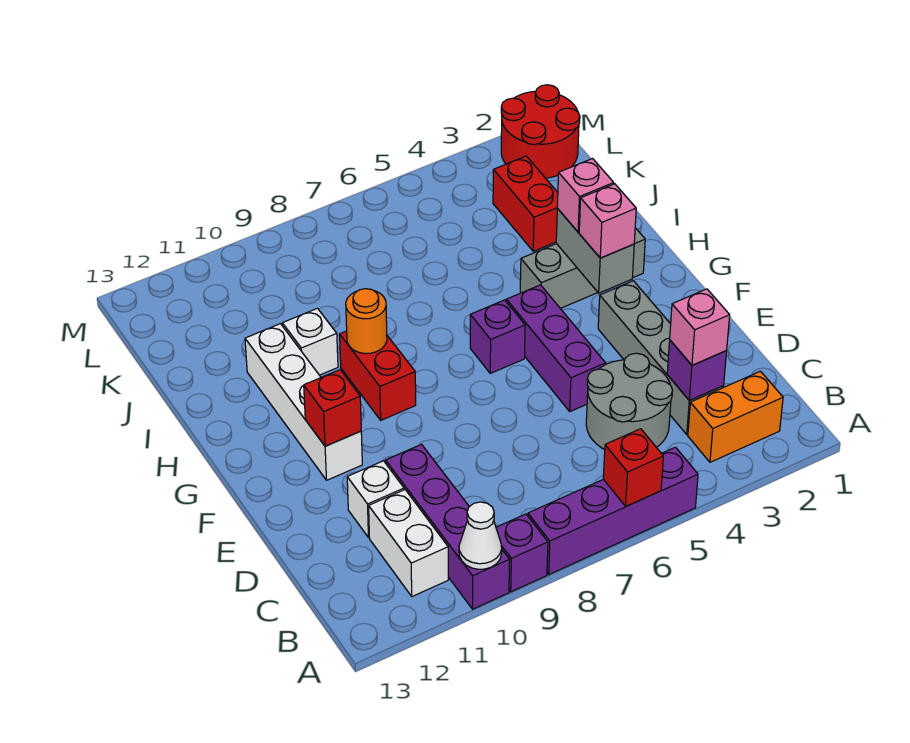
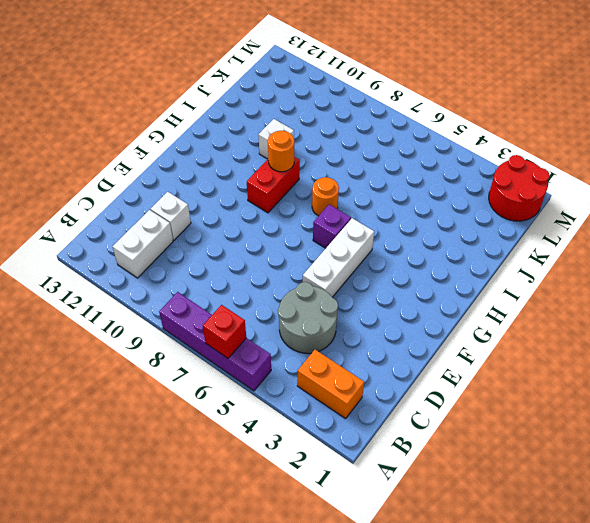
white brick E5:G5 level 1 -> purple brick E5:G5 level 1
orange round brick H7 level 1 -> none
none -> purple brick A9 level 1
none -> purple brick A10:D10 level 1
none -> grey brick C3:F3 level 1

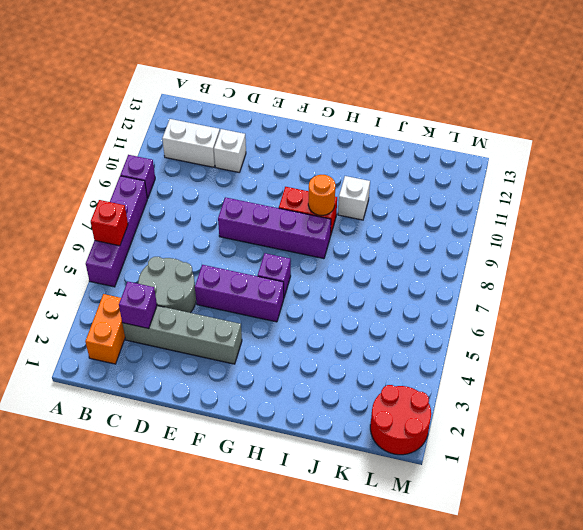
purple brick E8:H8 level 1 -> purple brick A10:D10 level 1
none -> white brick F11:I11 level 1
none -> grey brick H2:H4 level 1
none -> red brick J3:K3 level 1

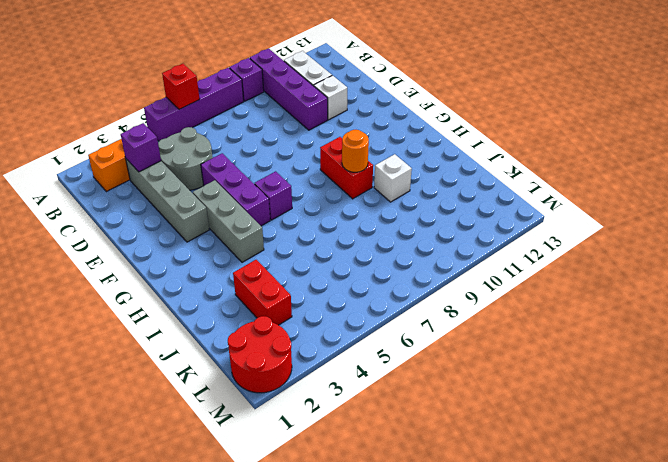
grey brick F4:H4 level 1 -> grey brick H2:H4 level 1
none -> white brick F11:I11 level 1
none -> white cone A10 level 2
none -> red brick F11 level 2

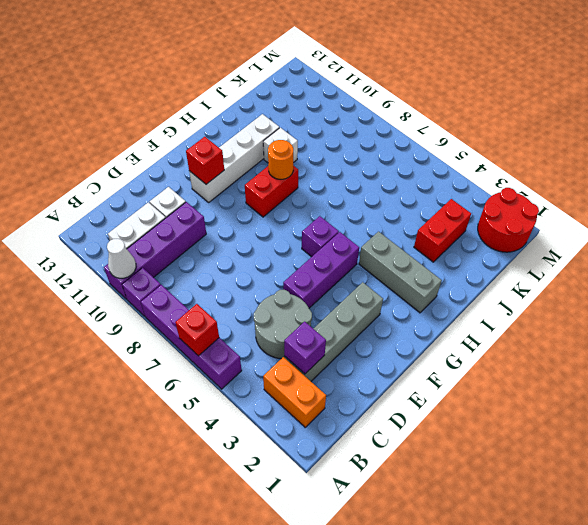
none -> grey brick G3:H3 level 2
none -> pink brick C3 level 3
none -> pink brick G3 level 3

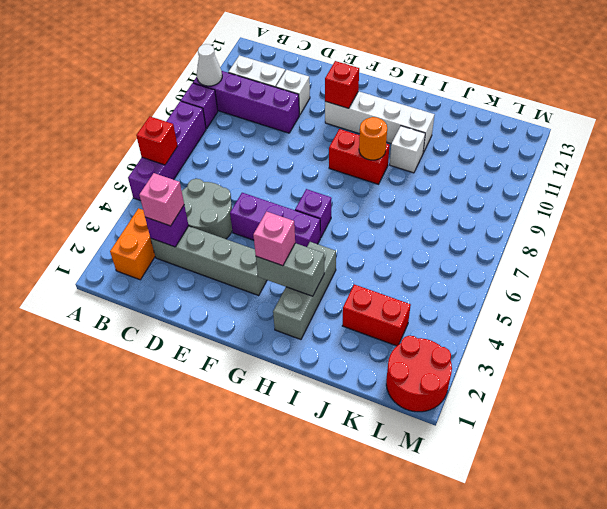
none -> pink brick H3 level 3

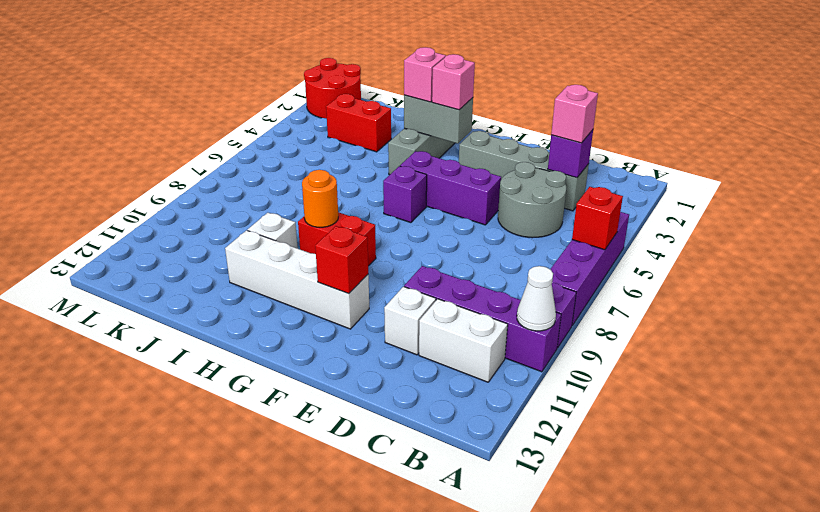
none -> orange brick B2:B3 level 1

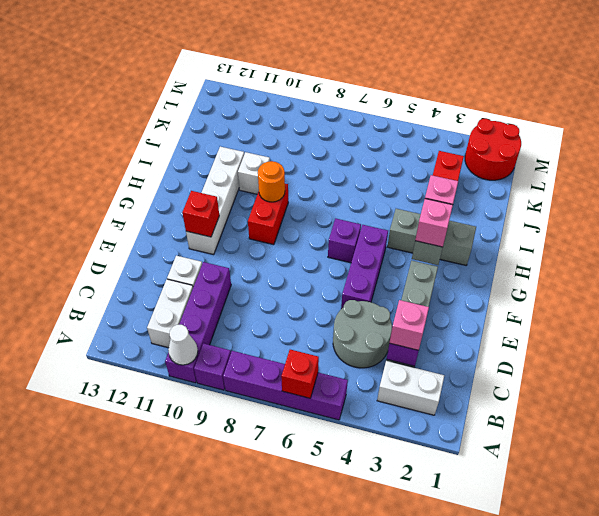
white brick B2:B3 level 1 -> orange brick B2:B3 level 1

